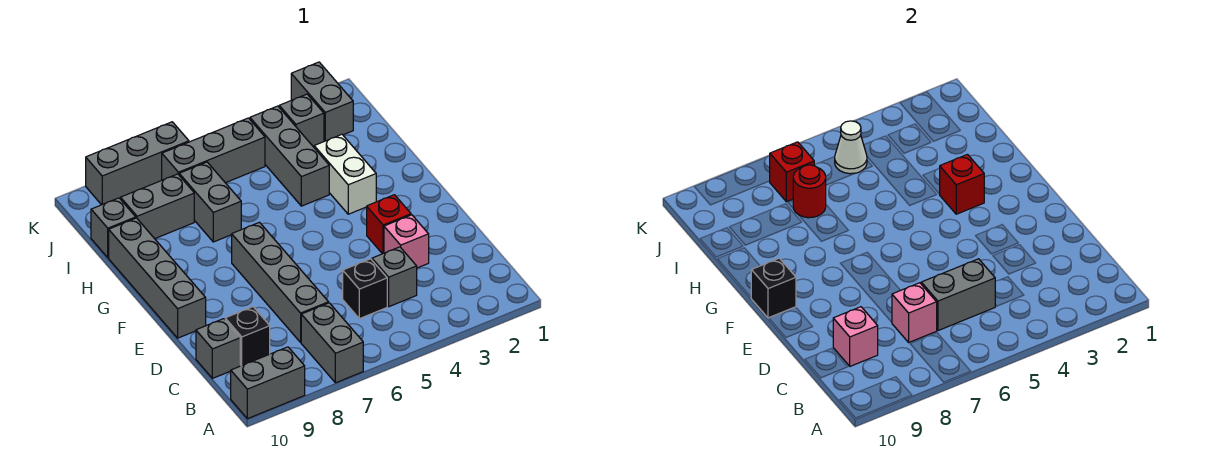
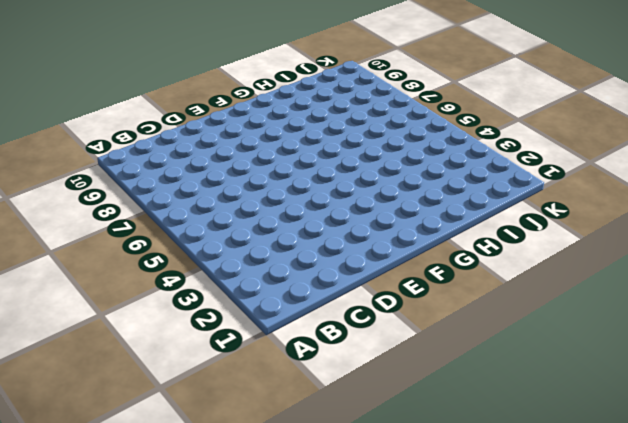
none -> grey brick A7:B7 level 1
none -> grey brick A9:A10 level 1
none -> grey brick C4 level 1

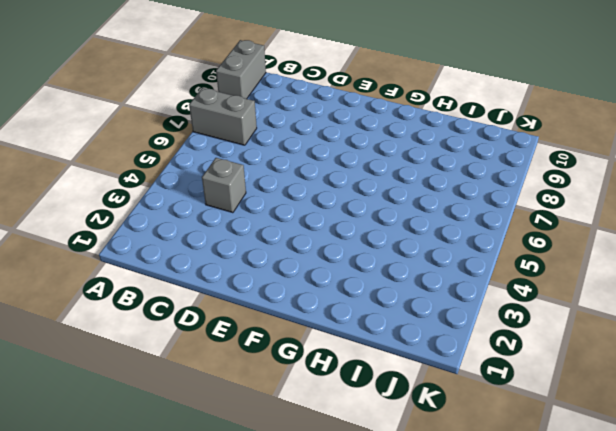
none -> black brick C5 level 1
none -> grey brick C7:F7 level 1
none -> black brick C9 level 1

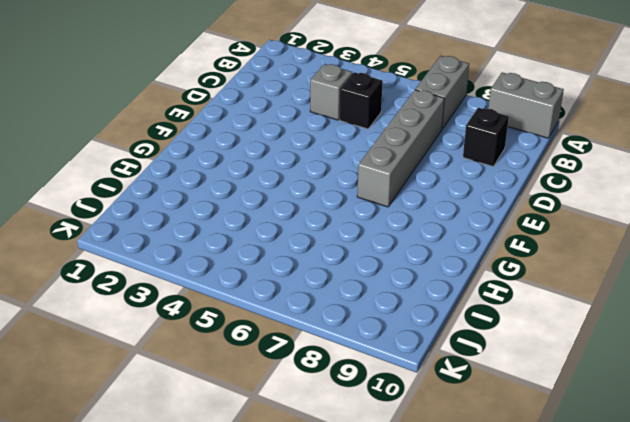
none -> grey brick C10 level 1
none -> pink brick D3 level 1
none -> red brick E3 level 1

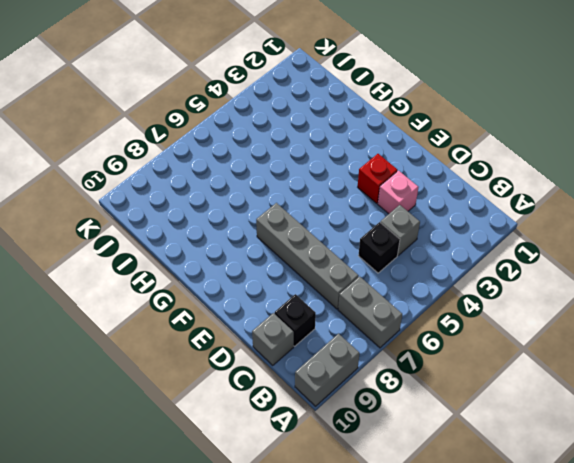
none -> grey brick E10:H10 level 1
none -> white brick G3:H3 level 1
none -> grey brick H4:J4 level 1

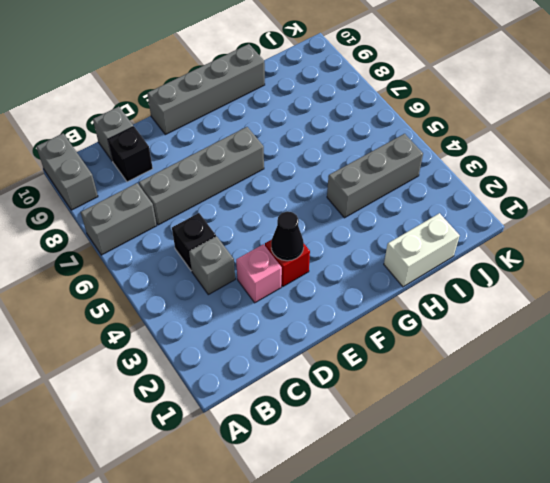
black cone E3 level 2 -> none
white brick H1:I1 level 1 -> white brick G3:H3 level 1
none -> grey brick H7:I7 level 1
none -> grey brick I8:I9 level 1
none -> grey brick I10 level 1

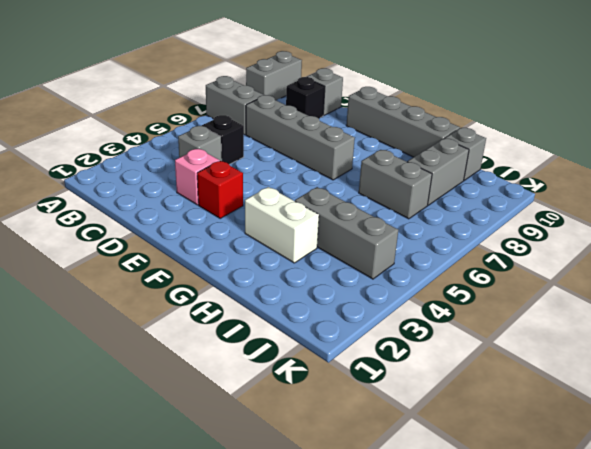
none -> grey brick J2:K2 level 1
none -> grey brick J3 level 1
none -> grey brick J5:J7 level 1

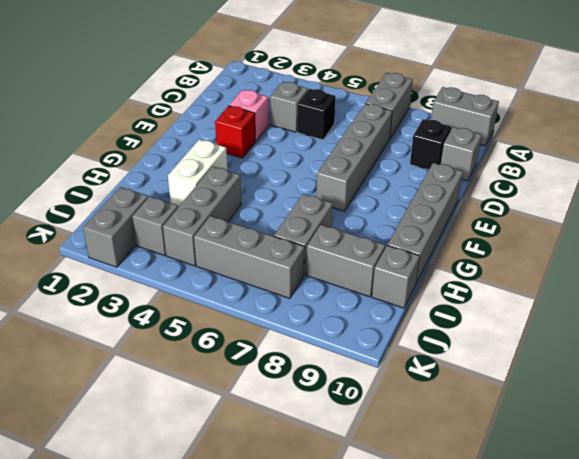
none -> grey brick K7:K9 level 1
none -> grey brick C5:C6 level 2
none -> pink brick C7 level 2

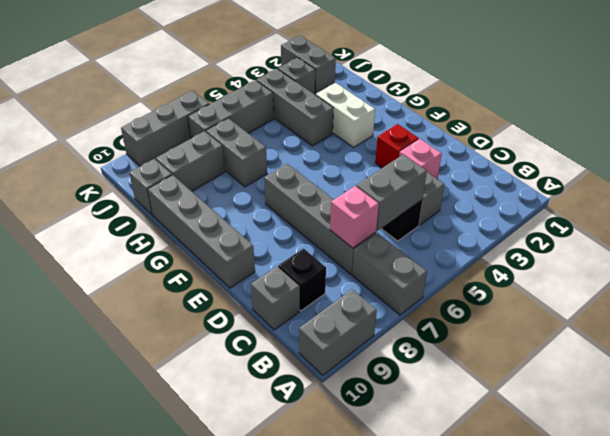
none -> pink brick C9 level 2
none -> black brick F10 level 2
none -> red brick G3 level 2

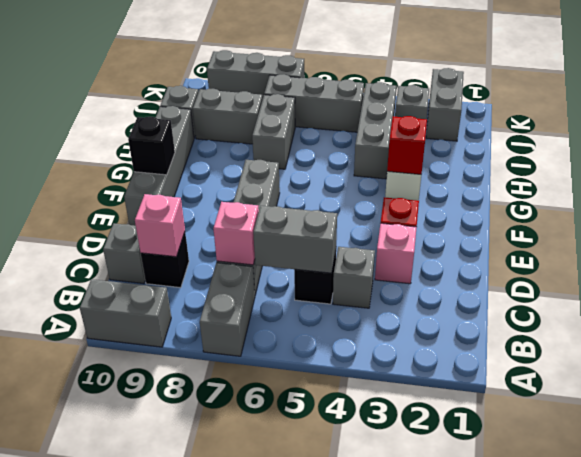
none -> red round brick I7 level 2
none -> white cone J5 level 2
none -> red brick J7 level 2

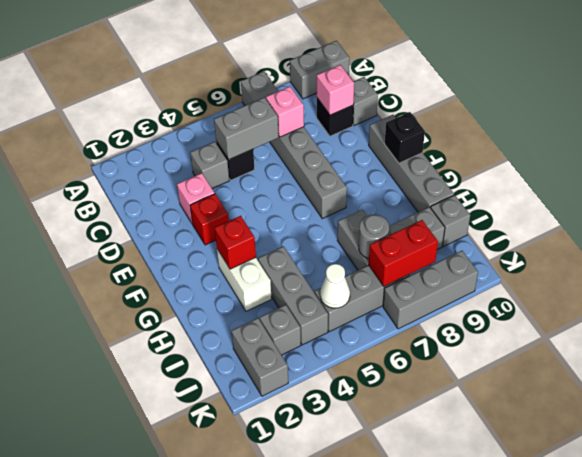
grey round brick I7 level 2 -> red round brick I7 level 2
red brick J7:J8 level 2 -> red brick J7 level 2

